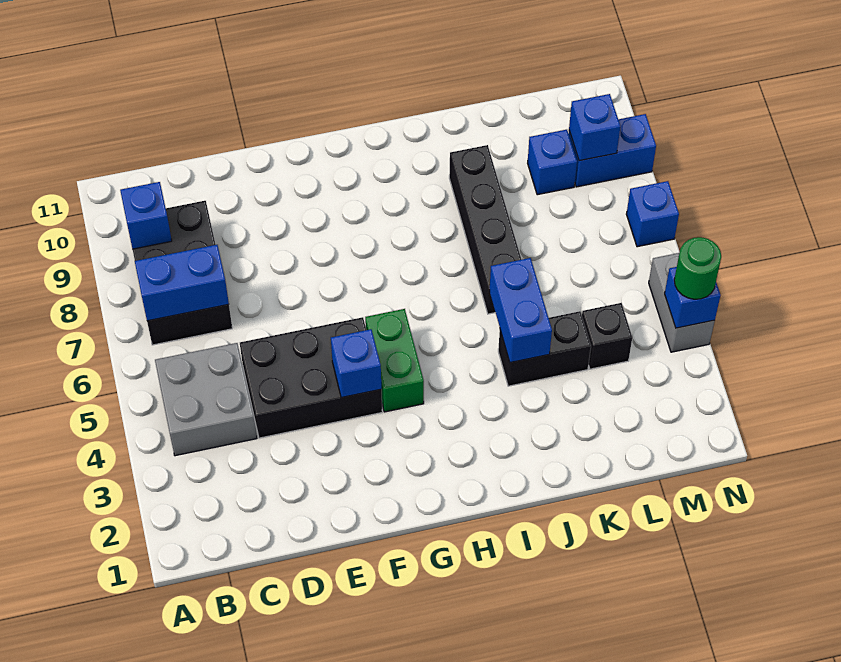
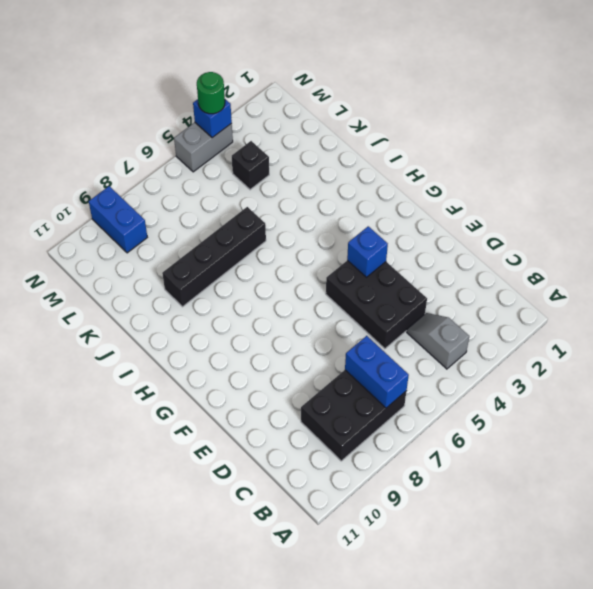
grey slope B4:C4 level 1 top B -> grey brick B4:C5 level 1
none -> green brick G4:G5 level 1
none -> black brick J4:K4 level 1
none -> blue brick L9 level 1

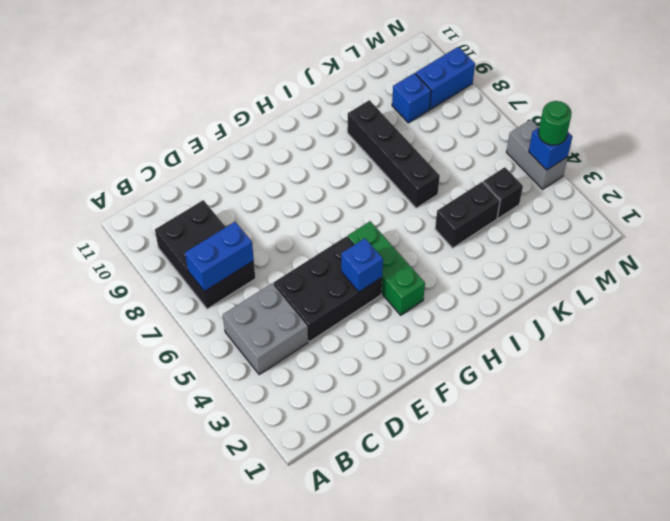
green brick G3:G5 level 1 -> green brick G4:G5 level 1
none -> blue brick N7 level 1
none -> blue brick B9 level 2
none -> blue brick J4:J5 level 2

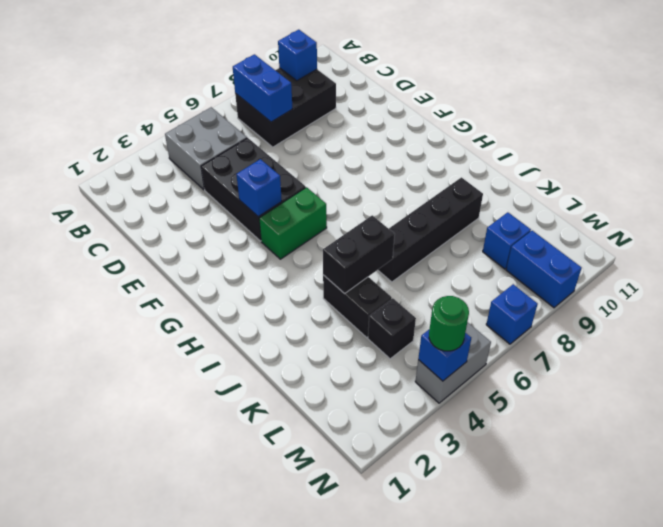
black brick J4:J5 level 2 -> blue brick J4:J5 level 2
none -> blue brick M9 level 2

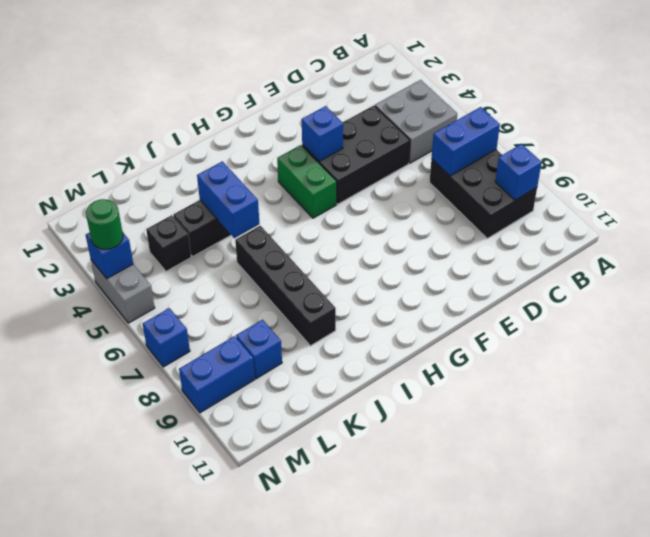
none -> blue brick M9 level 2

